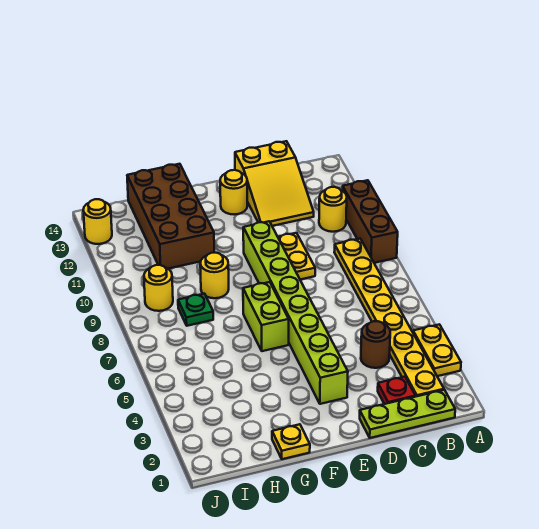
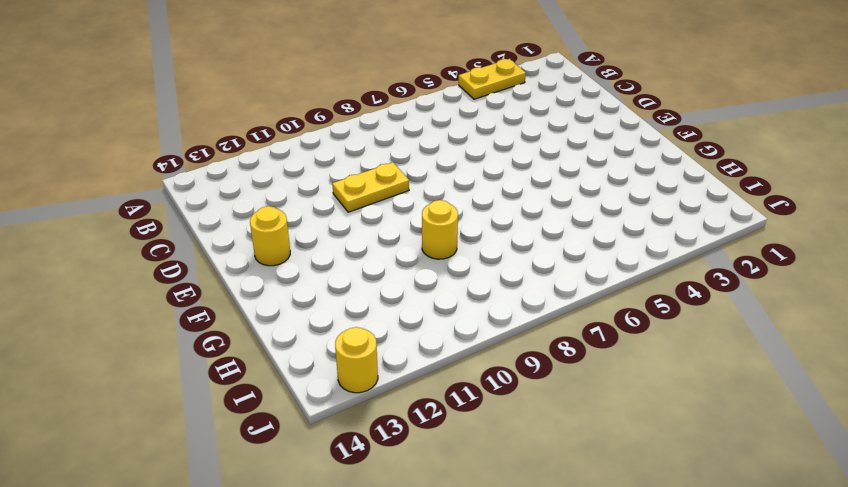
none -> brown brick A9:A11 level 1
none -> lime plate B1:D1 level 1
none -> yellow plate B2:B9 level 1

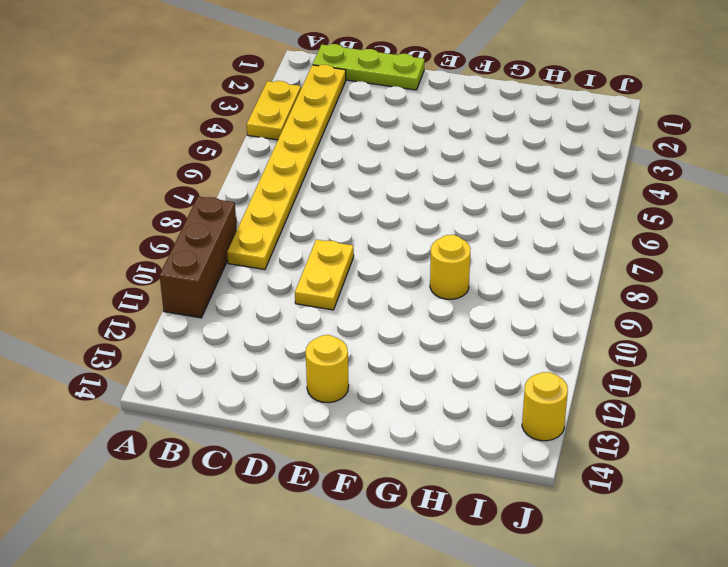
none -> yellow round brick B11 level 1
none -> red plate C2 level 1
none -> brown round brick C4 level 1

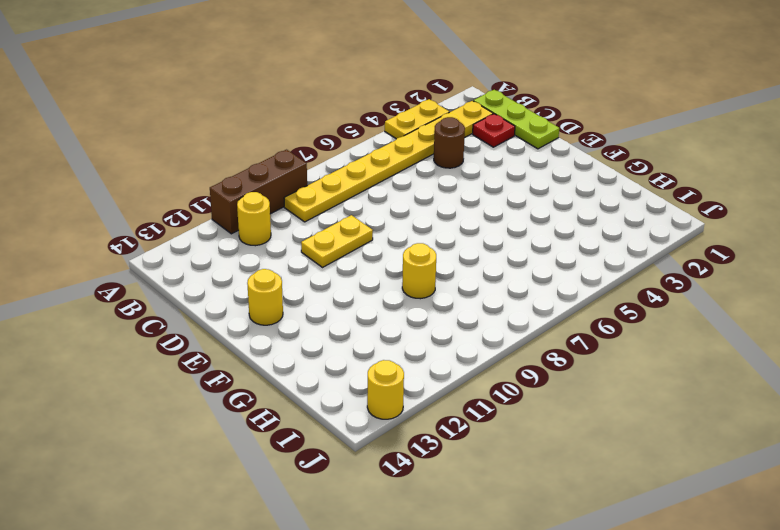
none -> yellow slope C12:D14 level 1 top 14
none -> lime brick E3:E10 level 1
none -> lime brick F6:F7 level 1

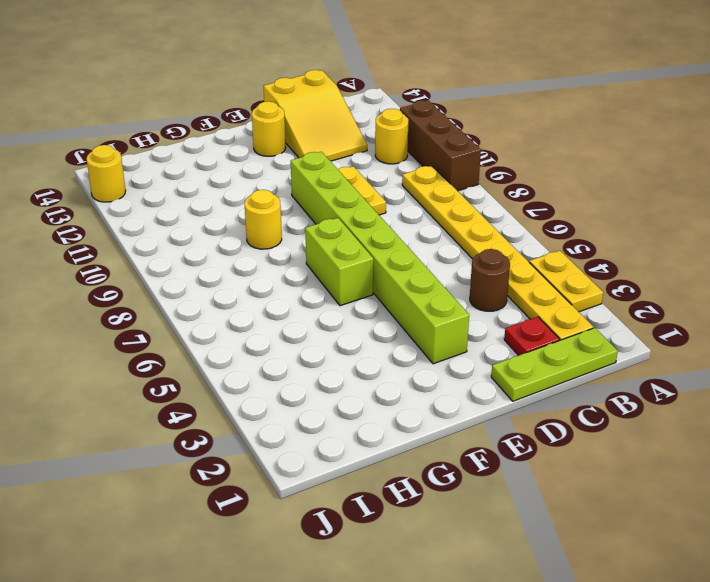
none -> yellow plate G1 level 1
none -> brown brick G11:H14 level 1
none -> green plate H8 level 1

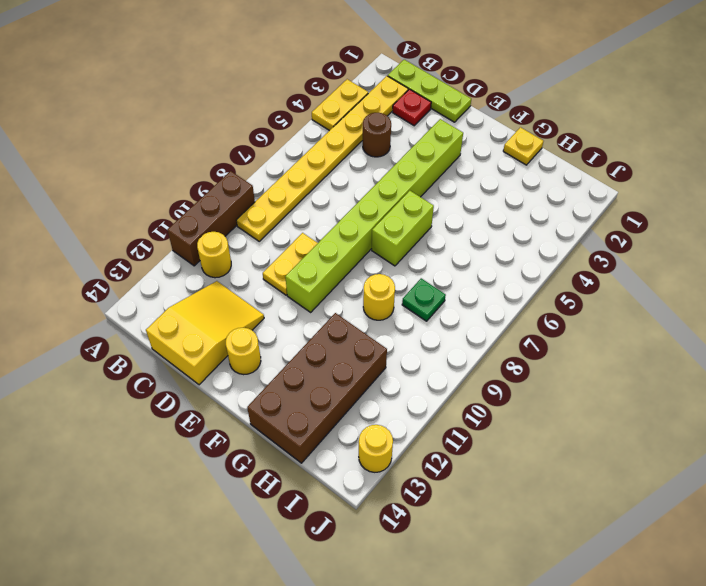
none -> yellow round brick I9 level 1

